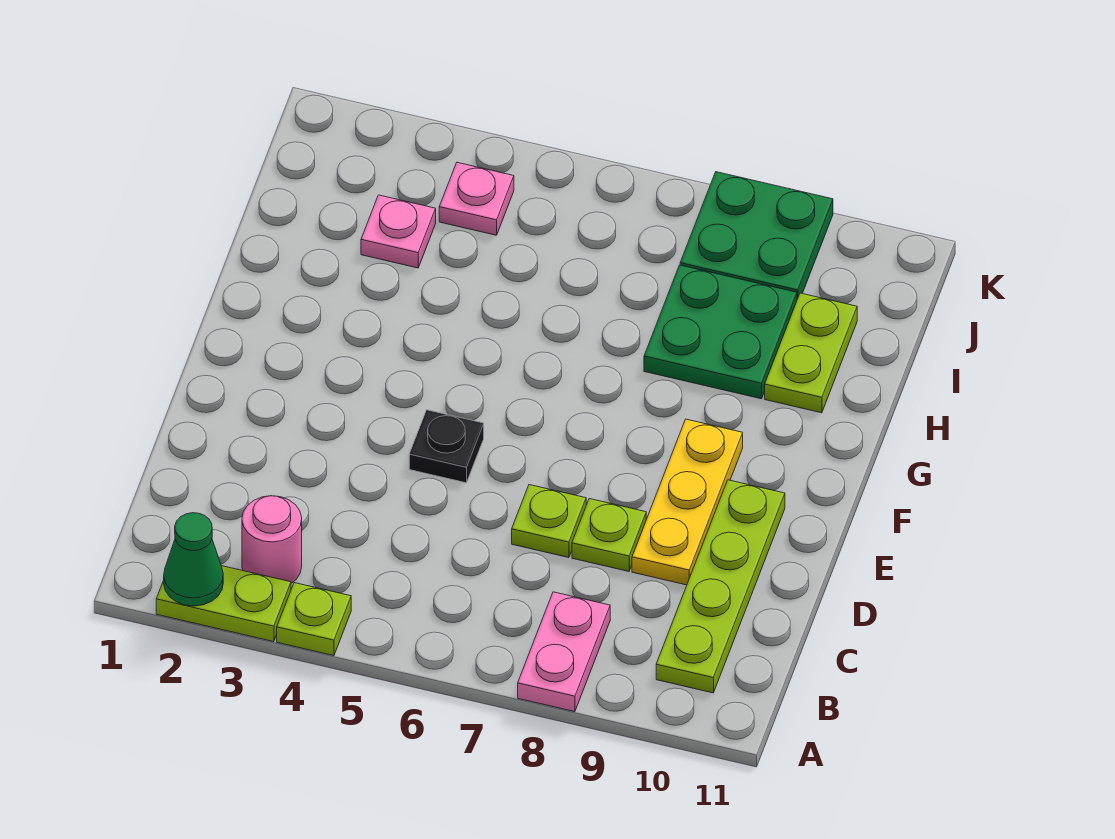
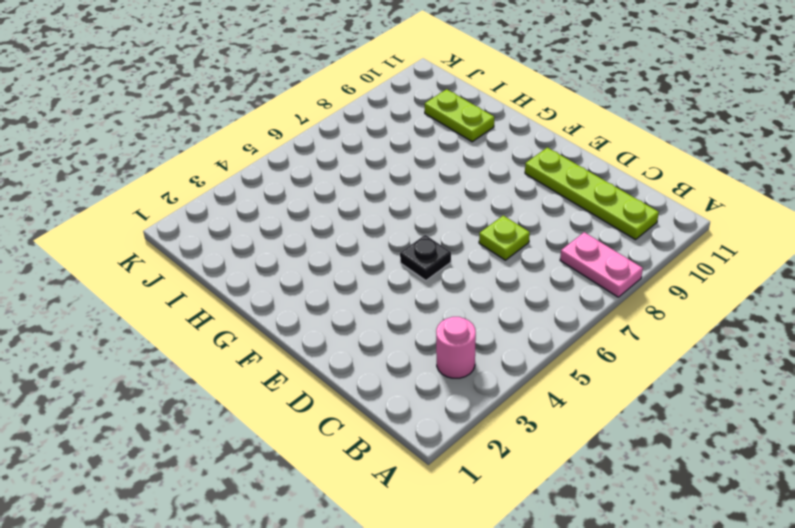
none -> lime plate A2:A3 level 1
none -> lime plate A4 level 1
none -> lime plate D8 level 1

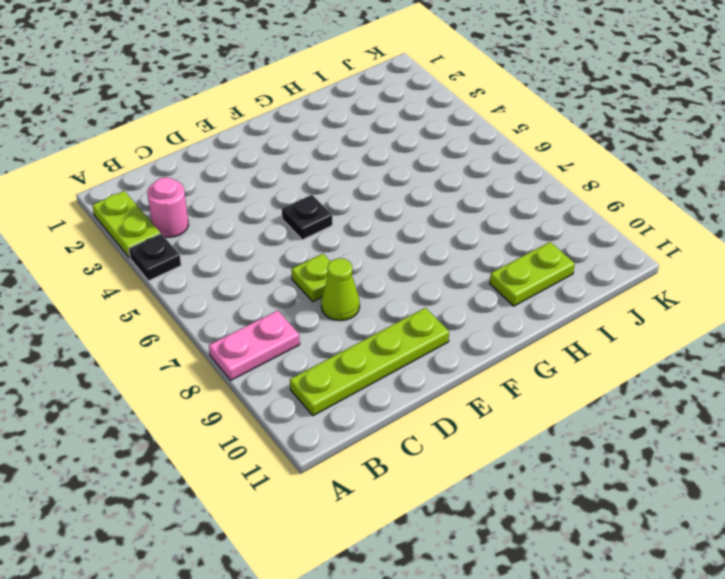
black plate A4 level 1 -> lime plate A4 level 1
lime cone D8 level 1 -> lime plate D8 level 1
none -> yellow plate D9:F9 level 1
none -> green plate H8:I9 level 1
none -> pink plate I3 level 1

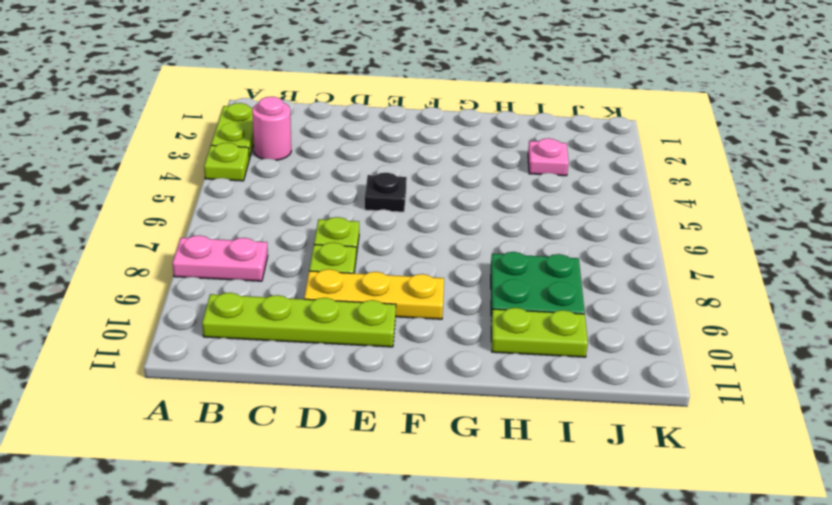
none -> pink plate J4 level 1
none -> green plate J8:K9 level 1
none -> green cone A2 level 2

